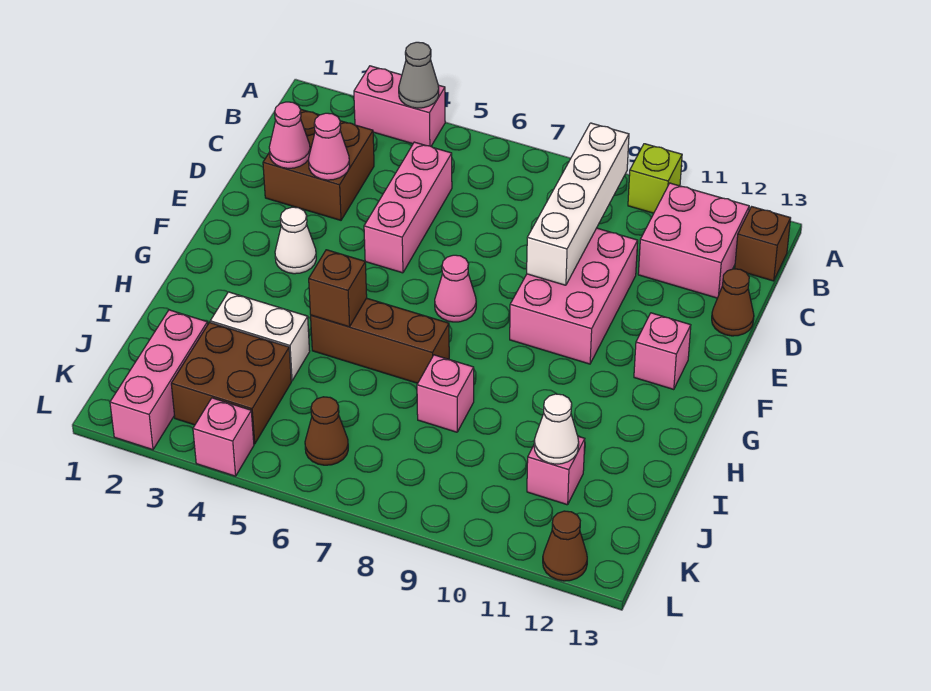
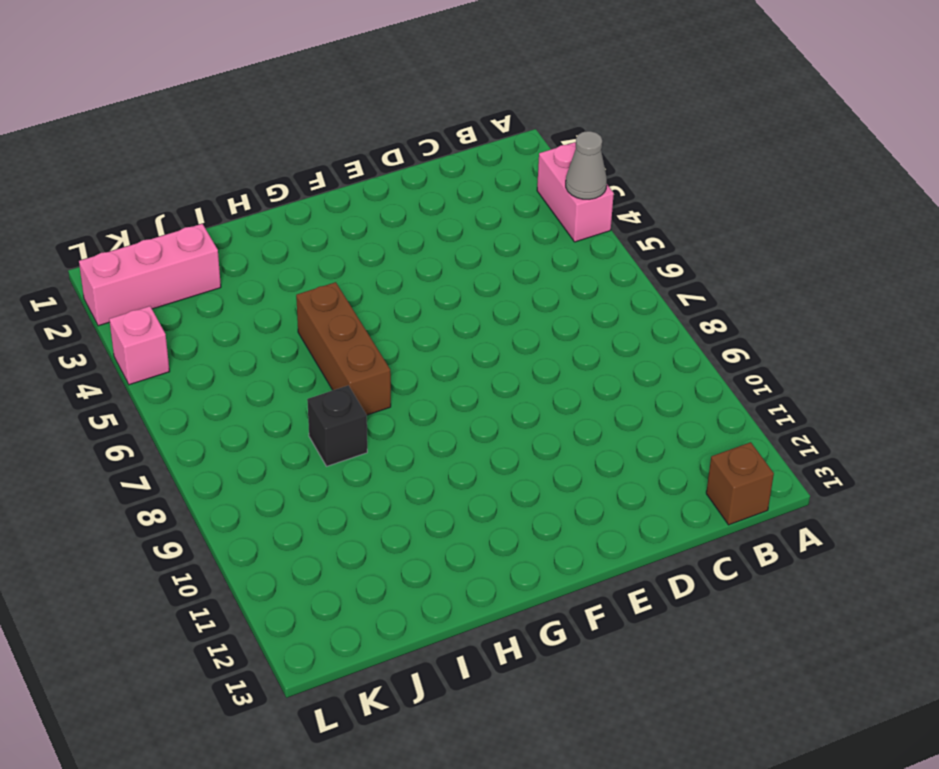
black brick I8 level 1 -> pink brick I8 level 1
none -> lime brick A10 level 1
none -> pink brick B11:C12 level 1
none -> brown brick C2:D3 level 1

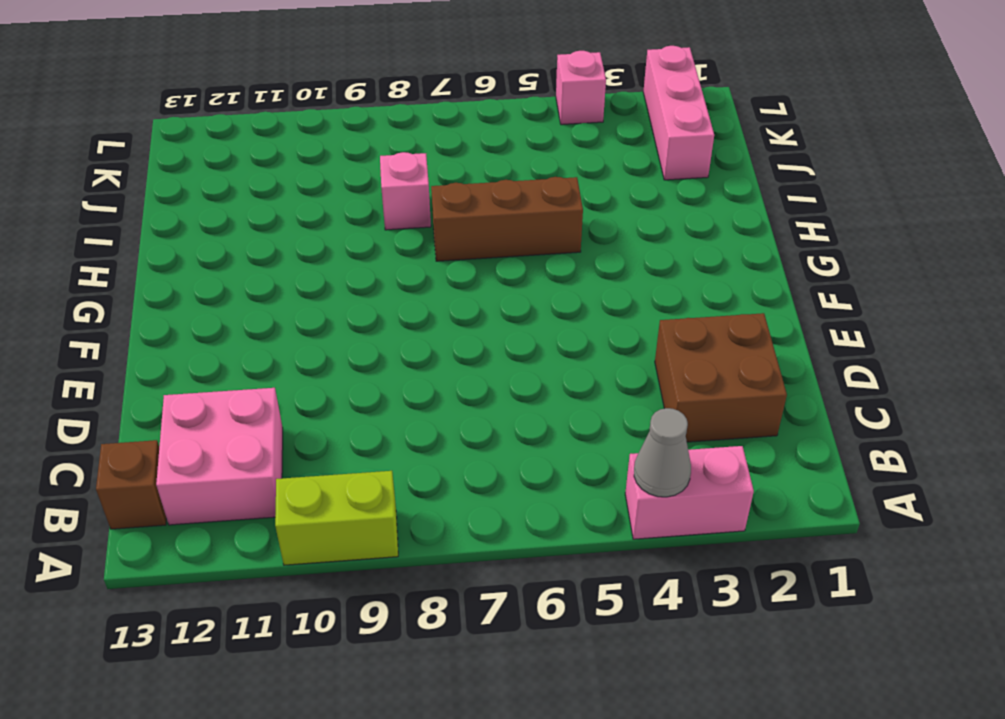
lime brick A9:A10 level 1 -> lime brick A10 level 1
none -> pink brick C5:E5 level 1
none -> pink brick D9:F10 level 1
none -> brown cone D13 level 1

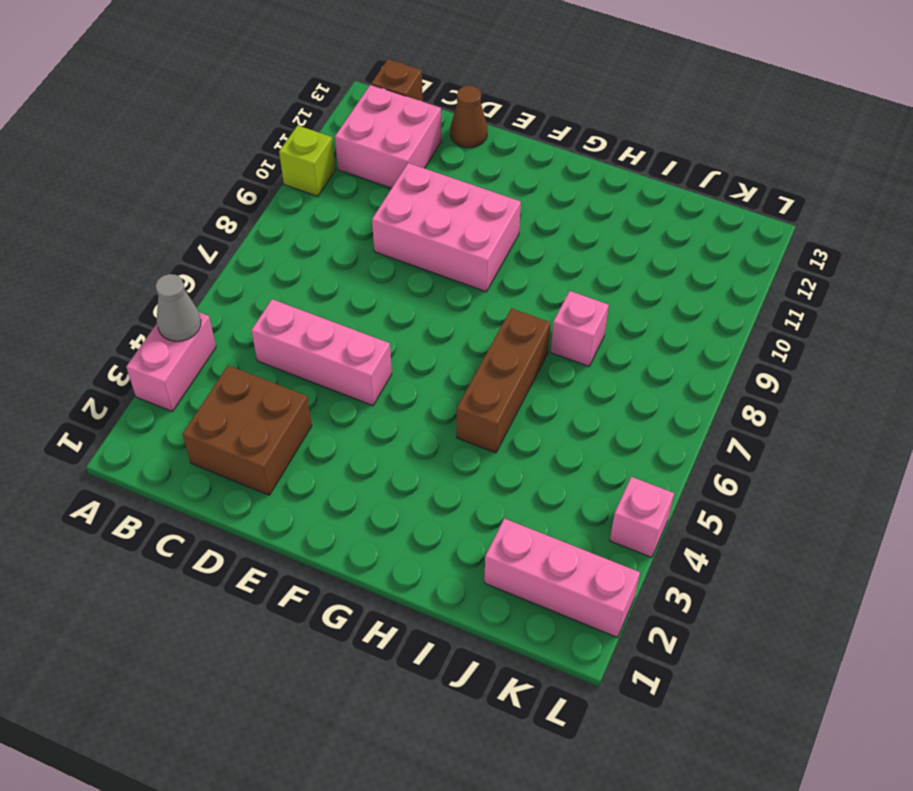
none -> white cone F3 level 1
none -> pink cone F7 level 1
none -> pink brick F12 level 1

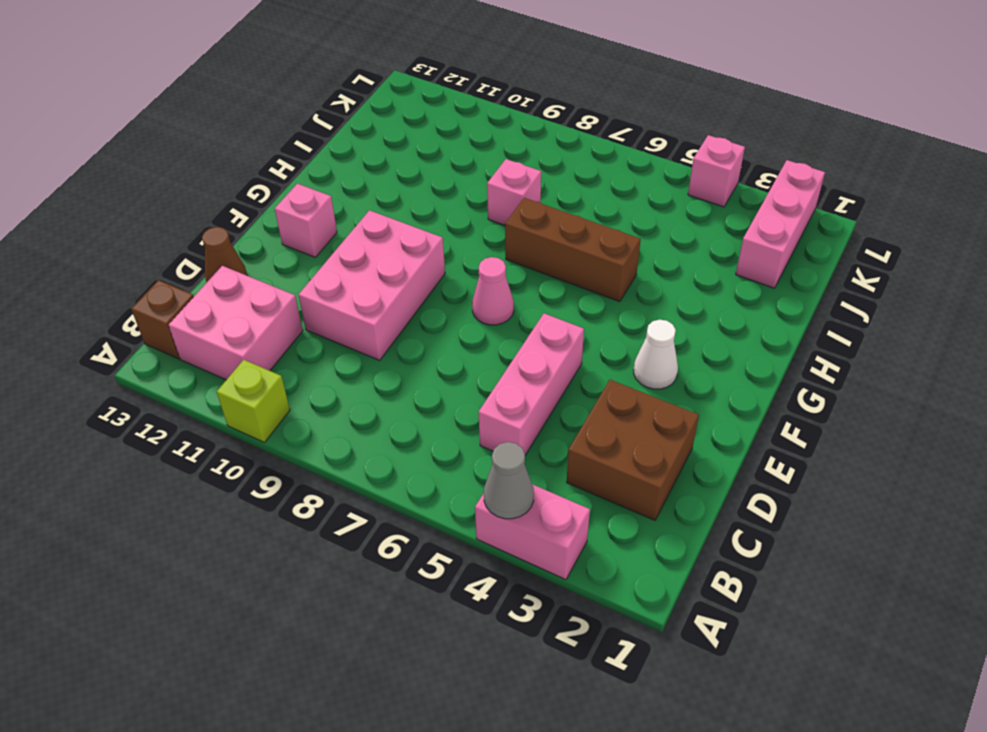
none -> white brick I3:I4 level 1
none -> brown brick J3:K4 level 1
none -> pink brick J11 level 1

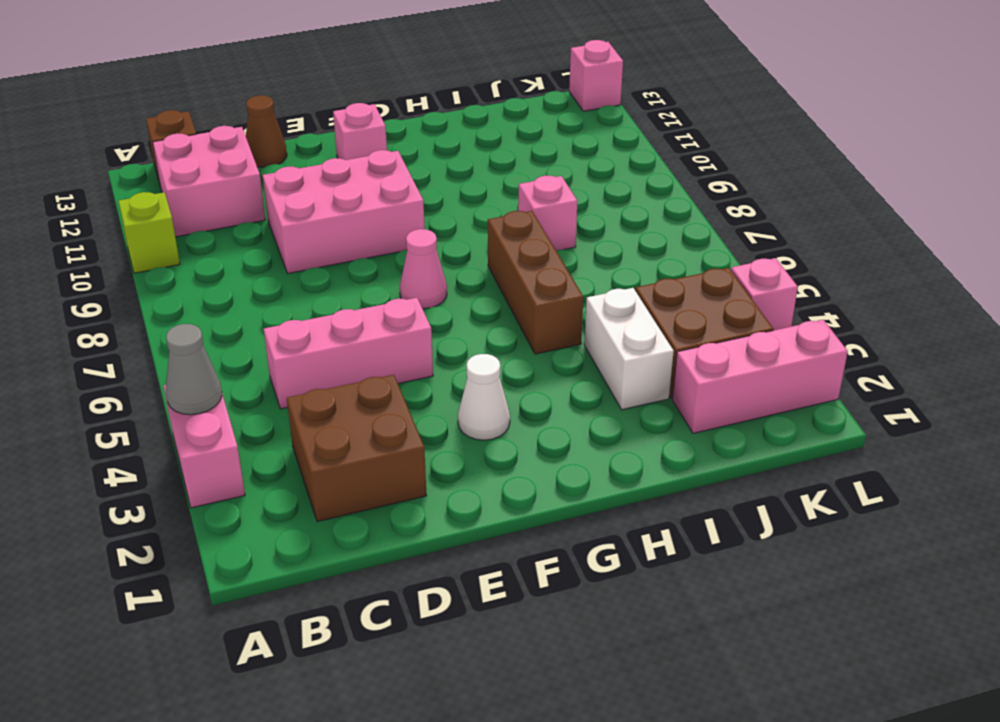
pink brick L13 level 1 -> pink brick J11 level 1
none -> brown cone K6 level 1
none -> brown cone L12 level 1
none -> white brick B9:E9 level 2

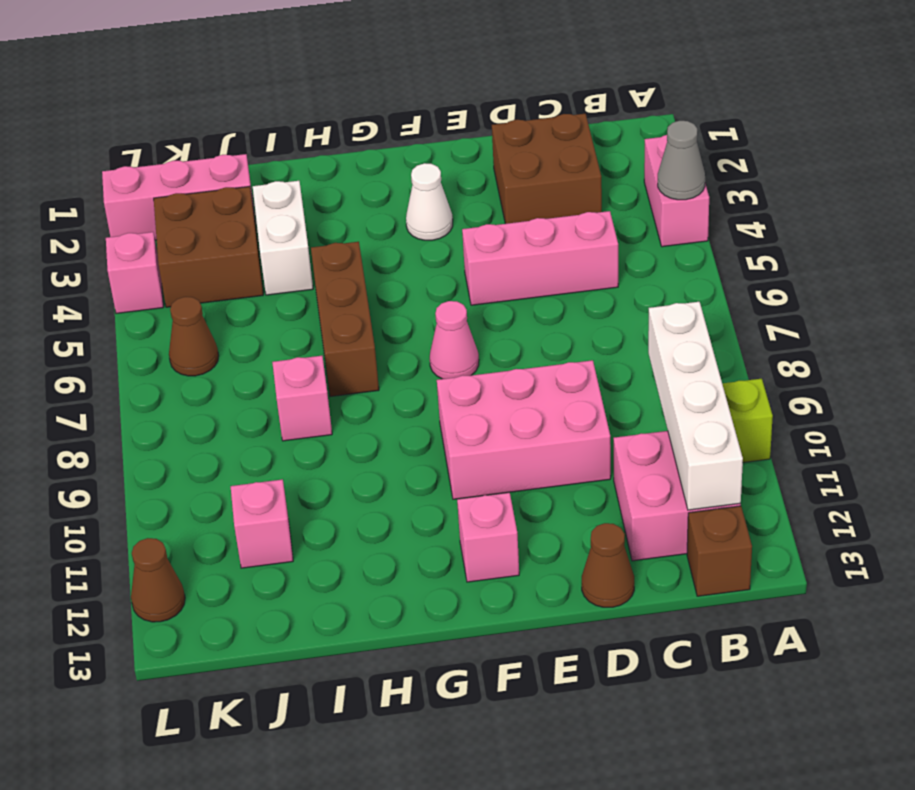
white brick B9:B12 level 2 -> white brick B9:E9 level 2
none -> pink cone D2 level 2
none -> pink cone D3 level 2
none -> brown brick H5 level 2

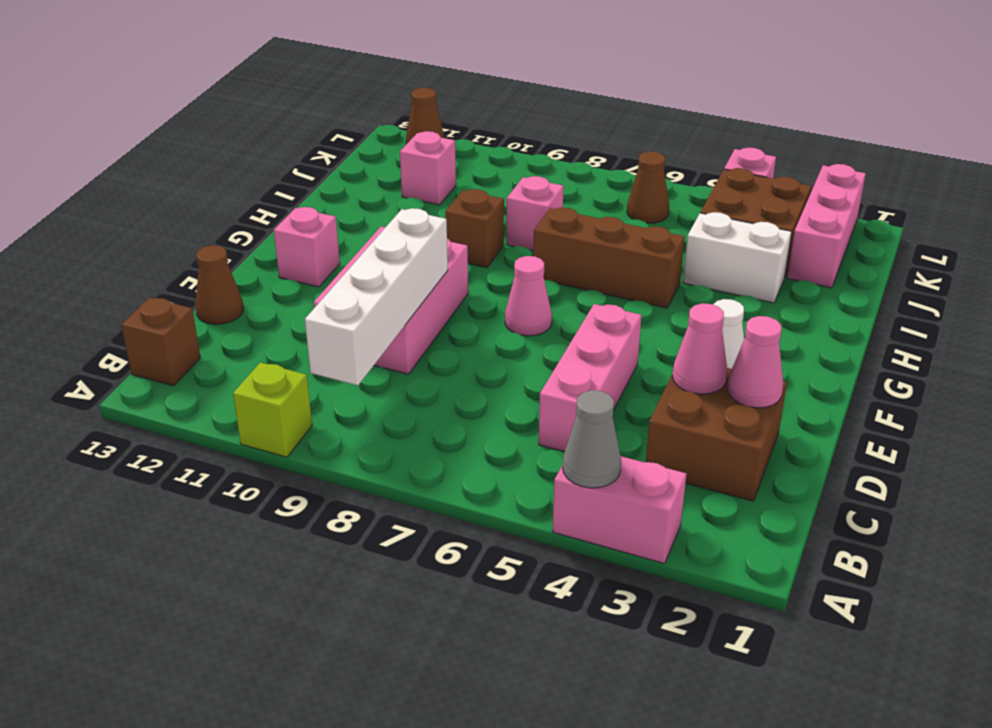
brown brick H9 level 1 -> brown brick H5 level 2
none -> pink brick B11:C12 level 1
none -> white cone J11 level 2

